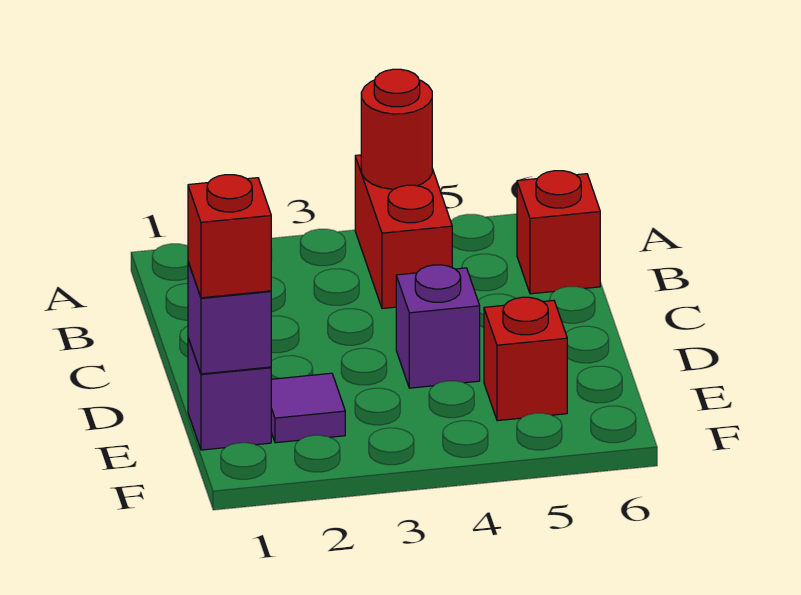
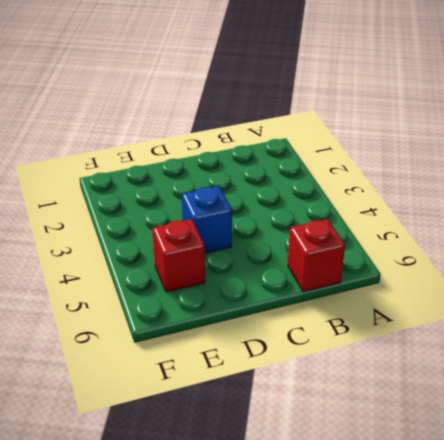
blue brick D4 level 1 -> purple brick D4 level 1
none -> red brick A4:B4 level 1
none -> purple brick E1 level 1

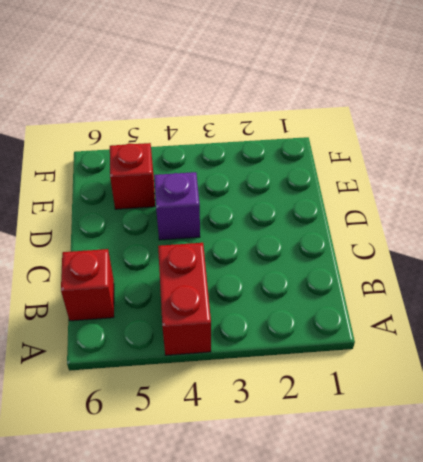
none -> purple brick E1 level 1
none -> purple tile E2 level 1

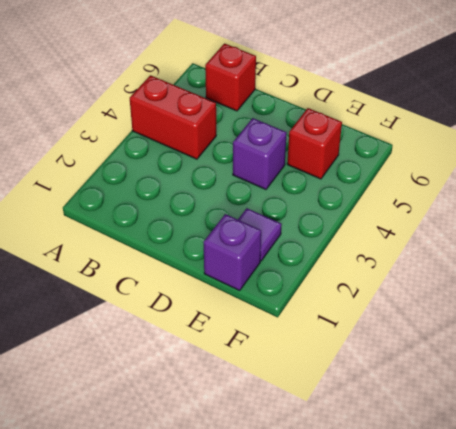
none -> red round brick A4 level 2
none -> purple brick E1 level 2

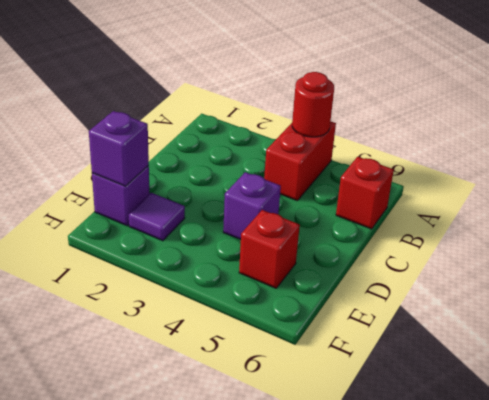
none -> red brick E1 level 3

